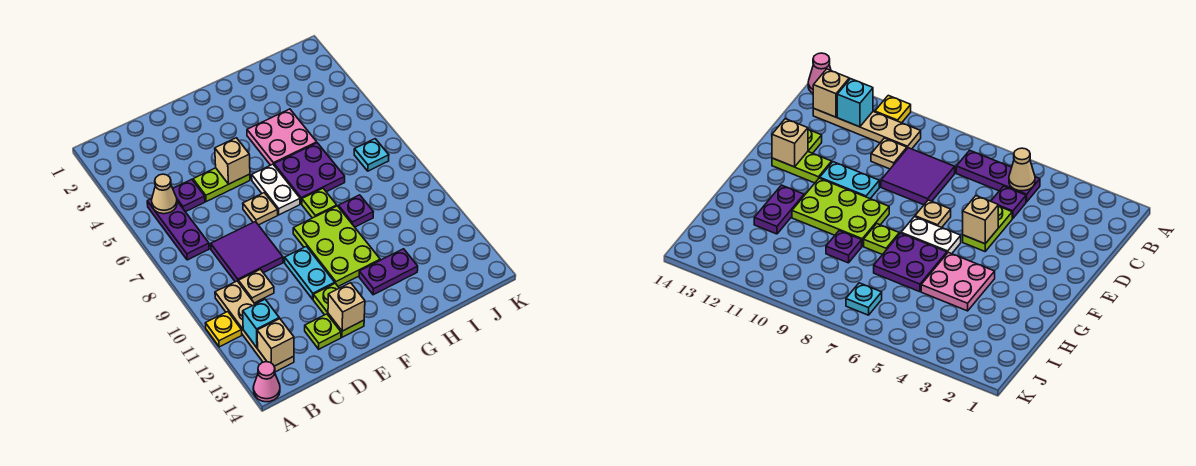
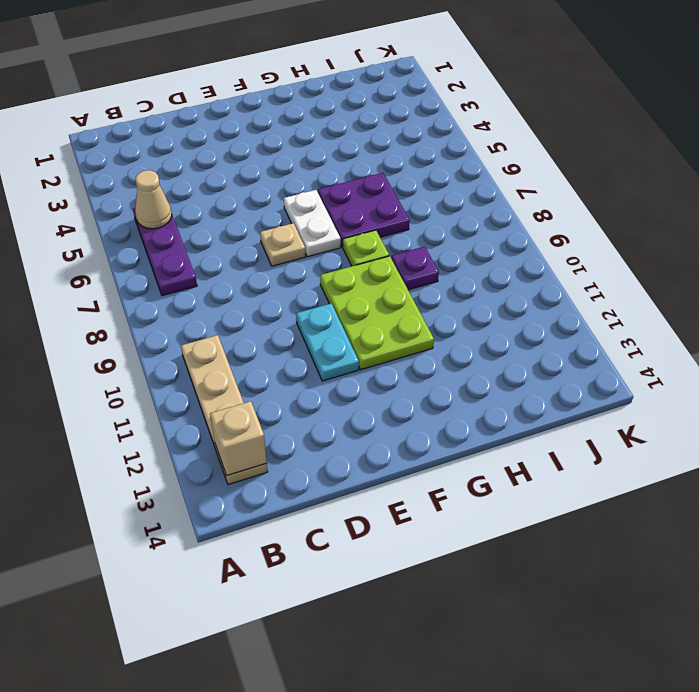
none -> yellow plate A11 level 1
none -> pink cone A14 level 1
none -> purple plate C5 level 1

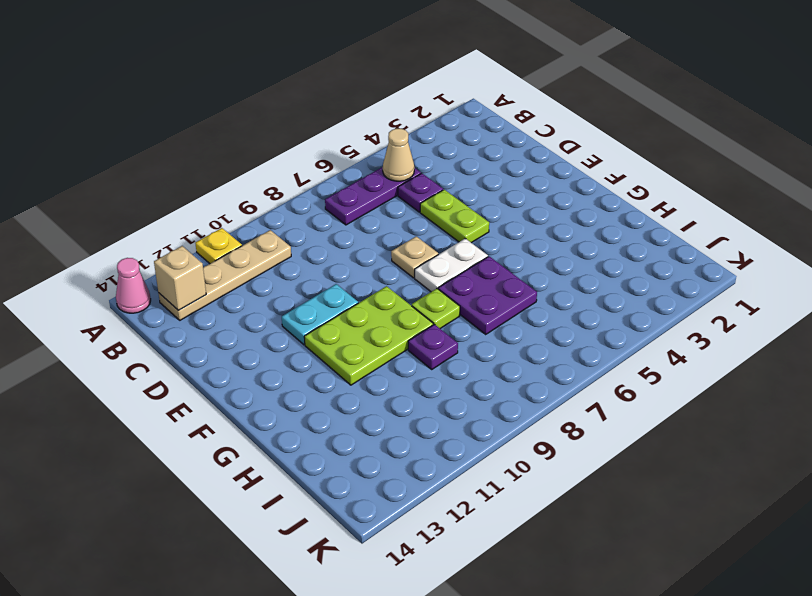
none -> purple tile C8:D9 level 1
none -> tan plate C10 level 1
none -> lime plate D13 level 1

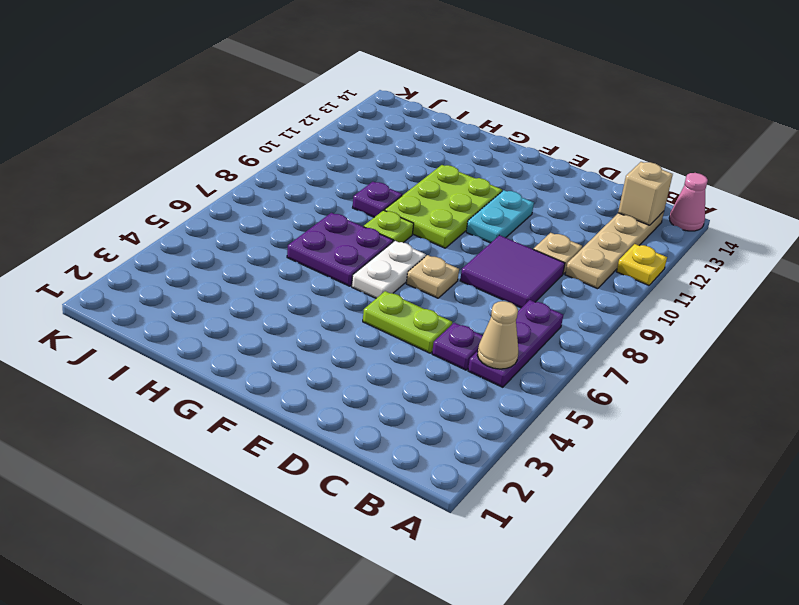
none -> lime plate D13 level 1
none -> lime plate E12:E13 level 1
none -> pink plate G4:H5 level 1

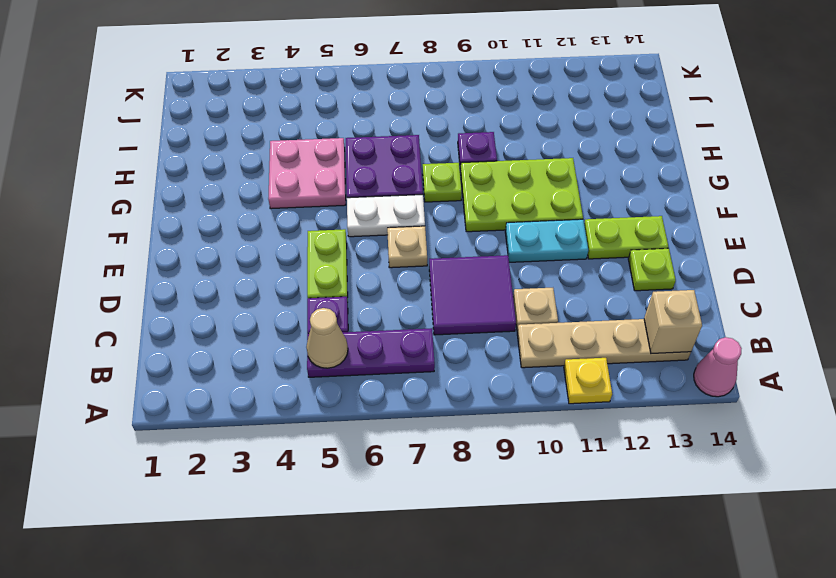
none -> purple plate G12:H12 level 1
none -> cyan plate J7 level 1
none -> cyan brick B12 level 2

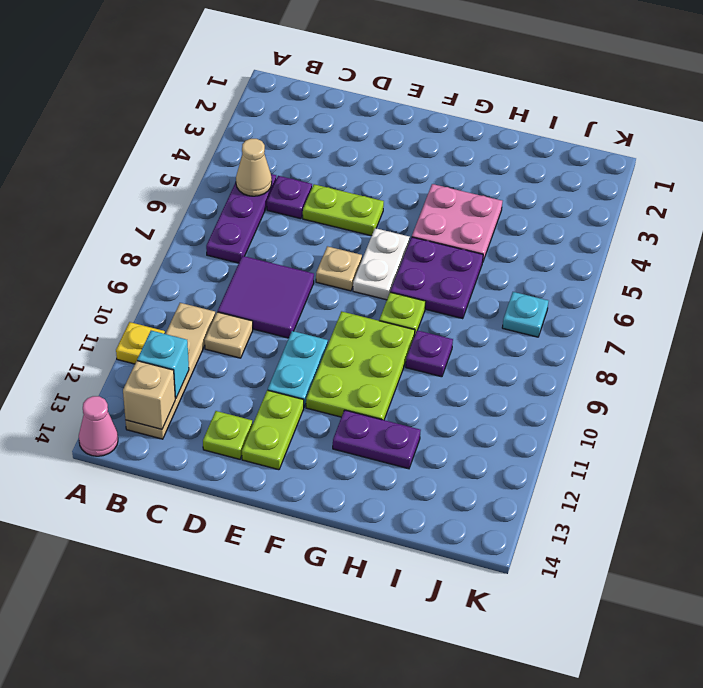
none -> tan brick E5 level 2
none -> tan brick E13 level 2

